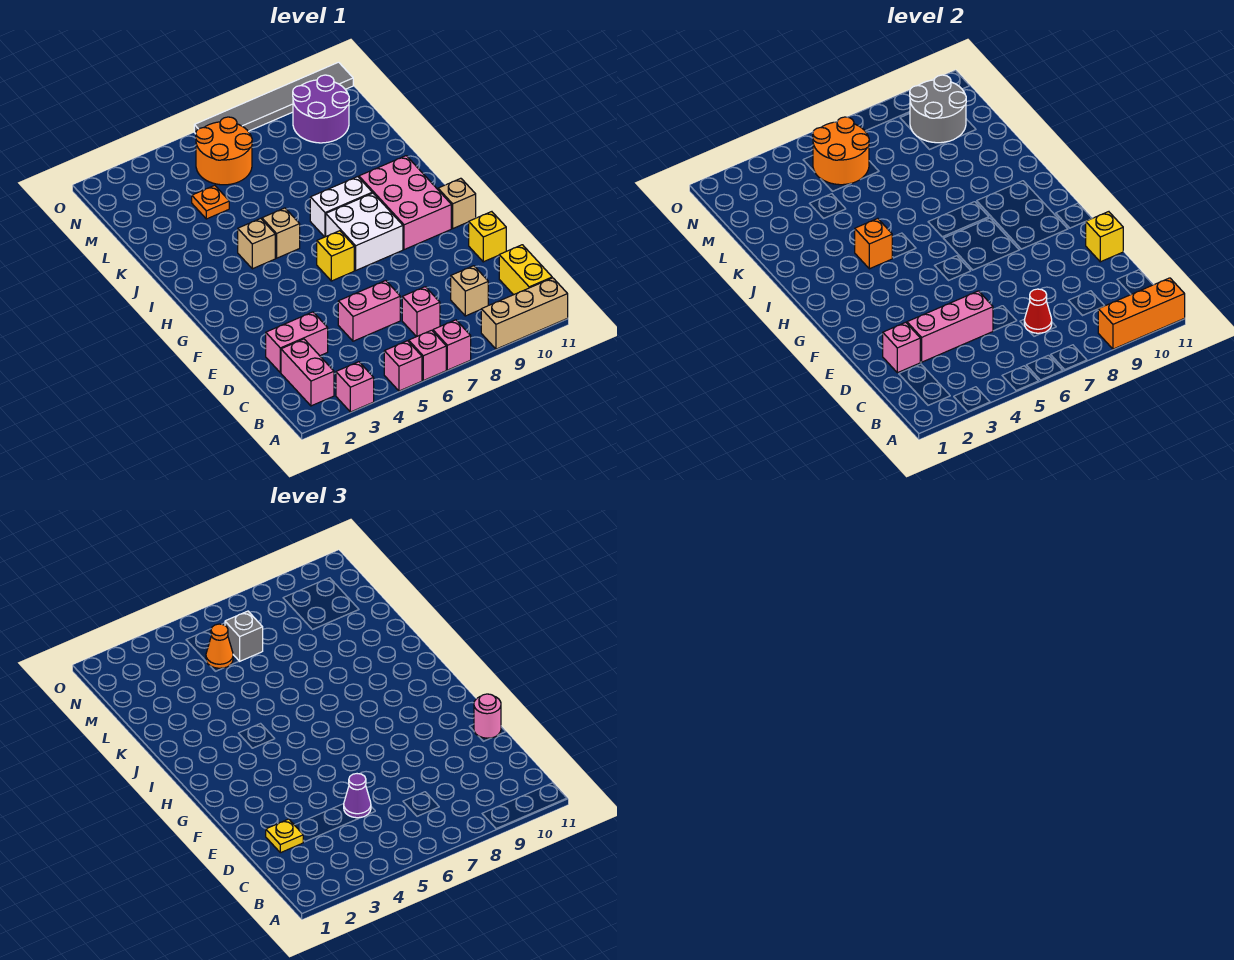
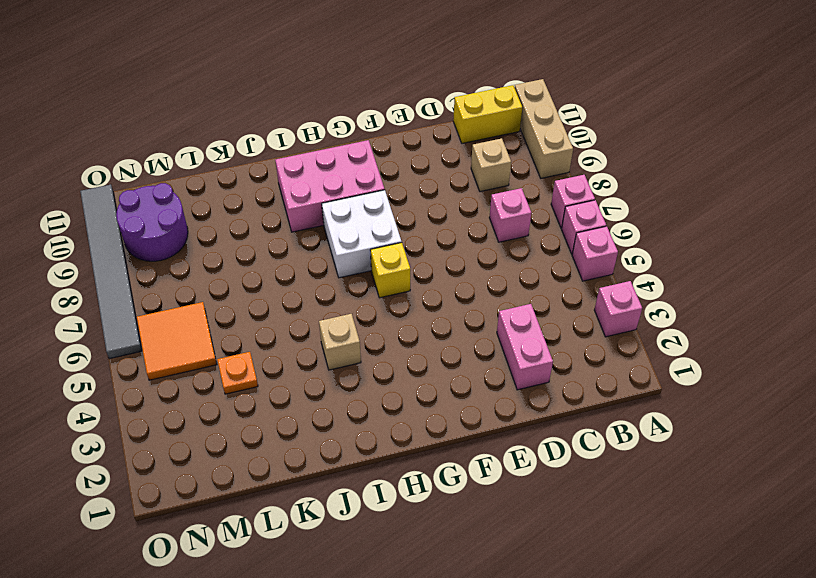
orange tile M5:N6 level 1 -> orange round brick M5:N6 level 1
none -> pink brick B2:C2 level 1
none -> pink brick D5:D6 level 1
none -> yellow brick E11 level 1
none -> tan brick G11 level 1

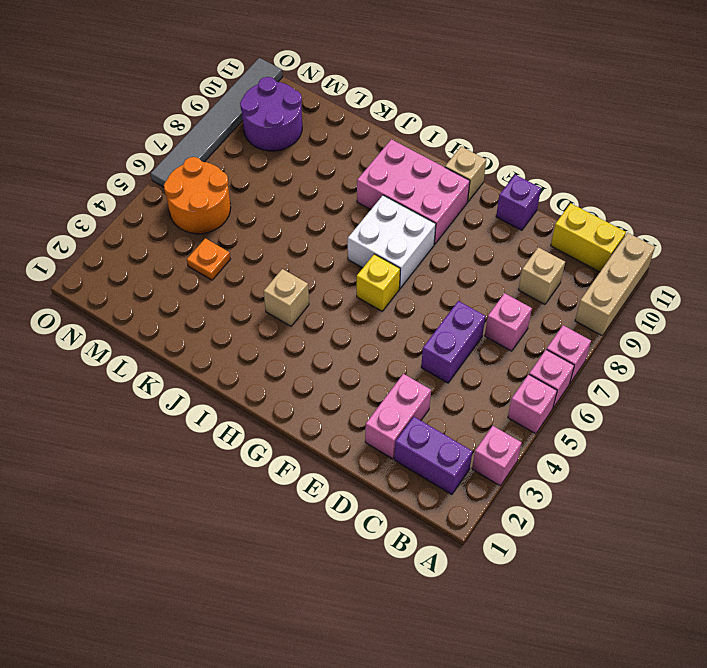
purple brick B2:C2 level 1 -> pink brick B2:C2 level 1
purple brick D5:D6 level 1 -> pink brick D5:D6 level 1
purple brick E11 level 1 -> yellow brick E11 level 1
none -> tan brick I5 level 1
none -> white brick I7:I8 level 1
none -> orange brick A9:A11 level 2
none -> red cone C7 level 2

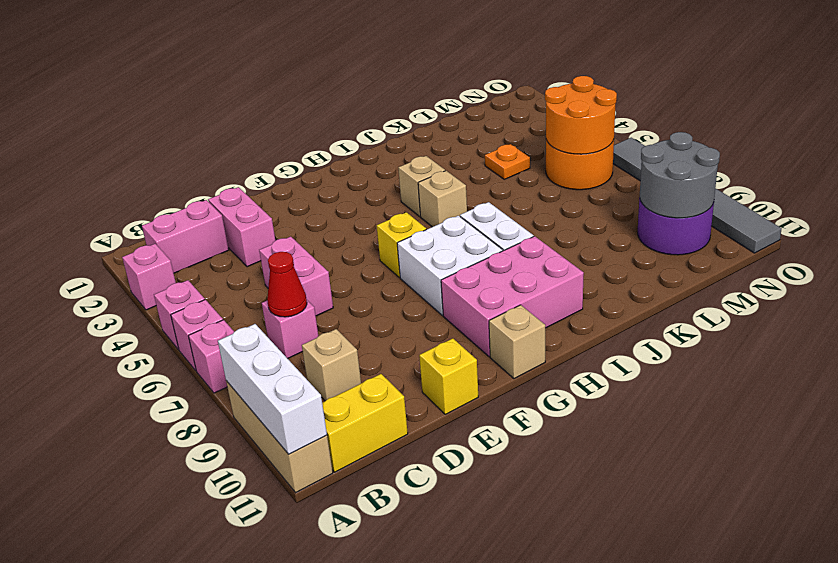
white brick A9:A11 level 2 -> orange brick A9:A11 level 2
none -> pink brick D2 level 2
none -> pink brick D3:D5 level 2
none -> yellow brick E11 level 2
none -> orange brick I4 level 2

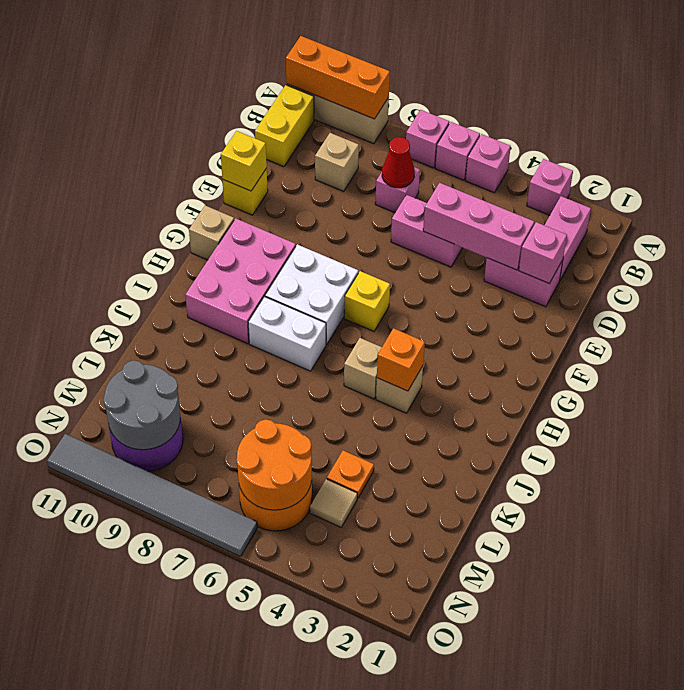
tan tile M4 level 1 -> none
none -> yellow plate D2 level 3
none -> purple cone D5 level 3
none -> pink round brick E11 level 3
none -> orange cone M5 level 3

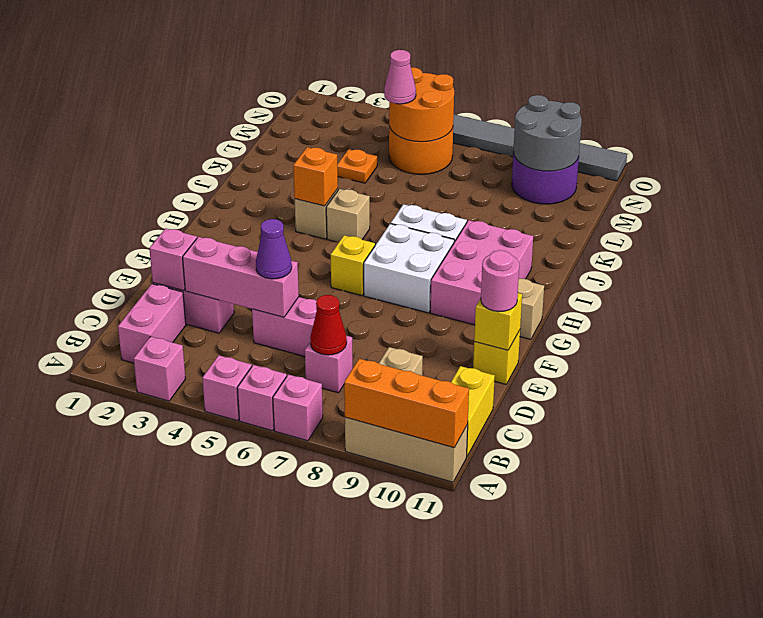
pink cone M5 level 3 -> orange cone M5 level 3
none -> yellow plate D2 level 3
none -> grey brick M6 level 3

